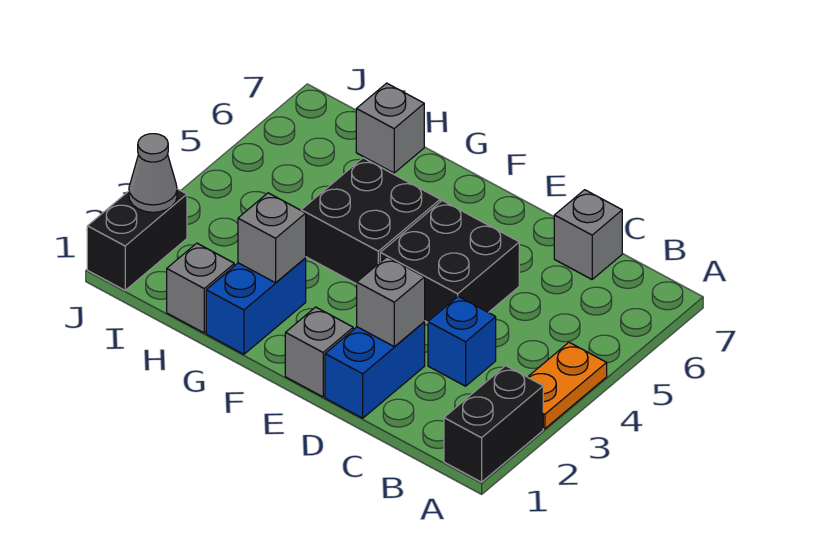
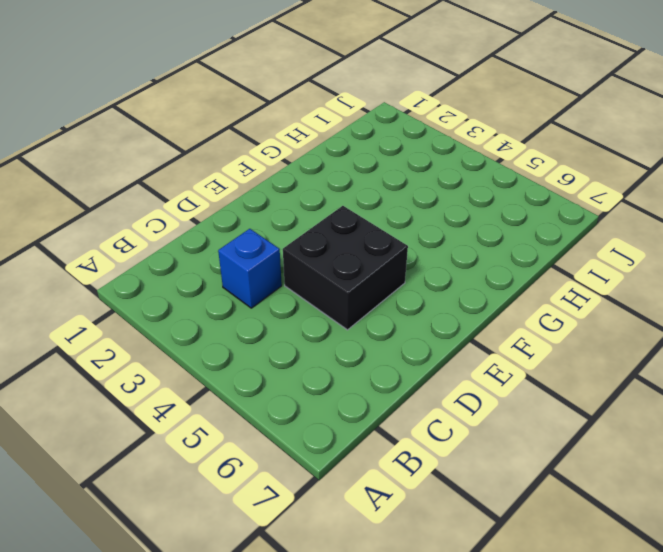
none -> black brick A1:A2 level 1
none -> orange plate A3:A4 level 1
none -> grey brick C7 level 1

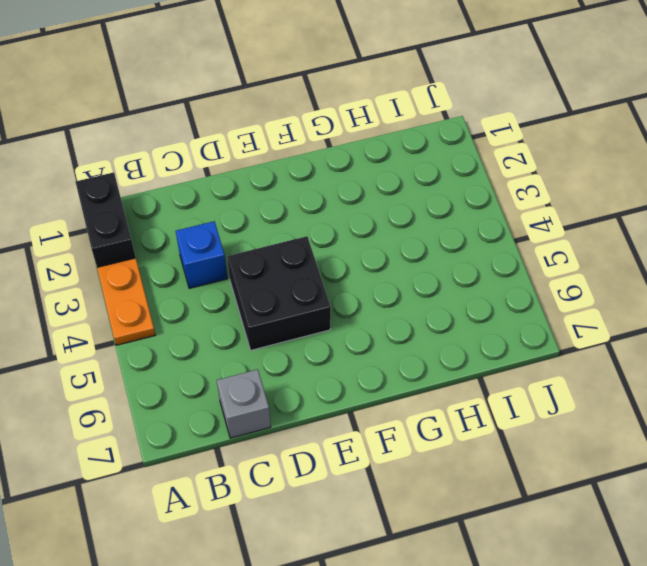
none -> blue brick D1:D2 level 1
none -> grey brick E1 level 1
none -> black brick F4:G5 level 1

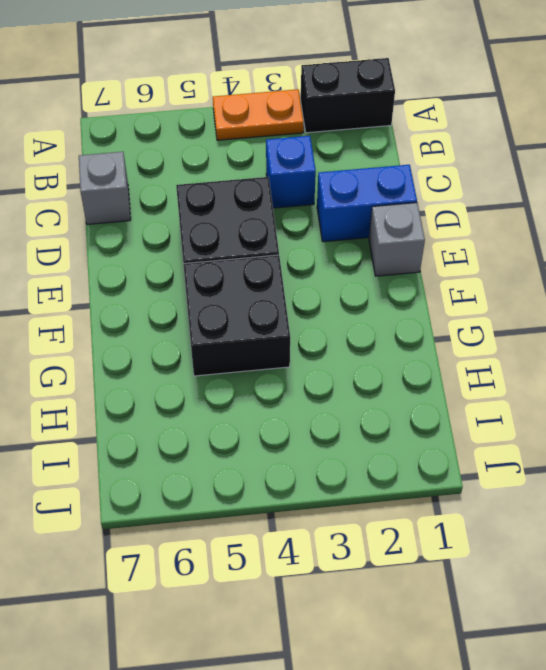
none -> blue brick G1:G2 level 1
none -> grey brick H1 level 1
none -> grey brick H7 level 1

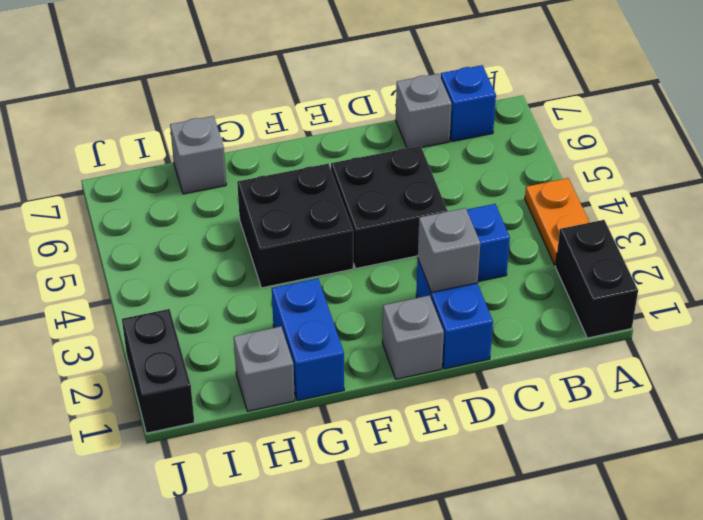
blue brick B7 level 1 -> none
none -> grey brick G2 level 2
none -> grey cone J2 level 2

